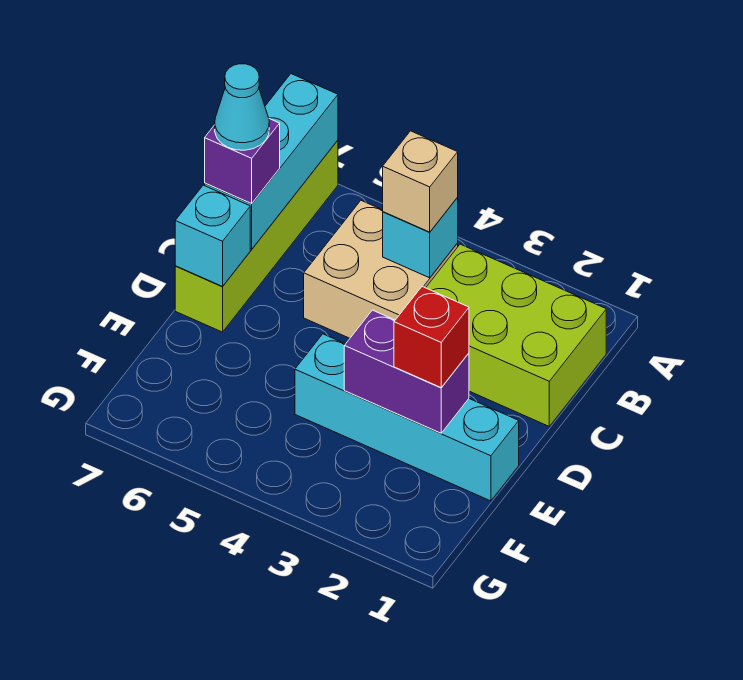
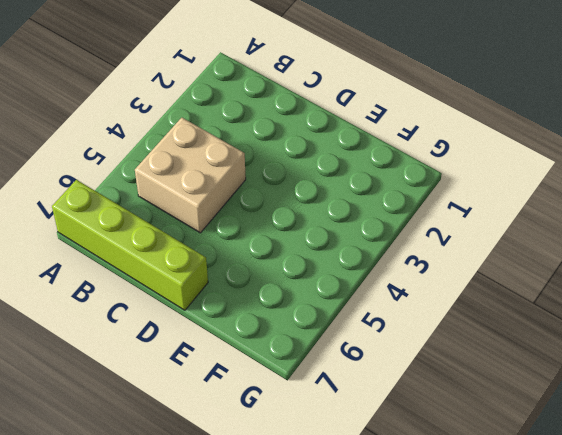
none -> lime brick B1:C3 level 1
none -> cyan brick E1:E4 level 1
none -> cyan brick A7:C7 level 2

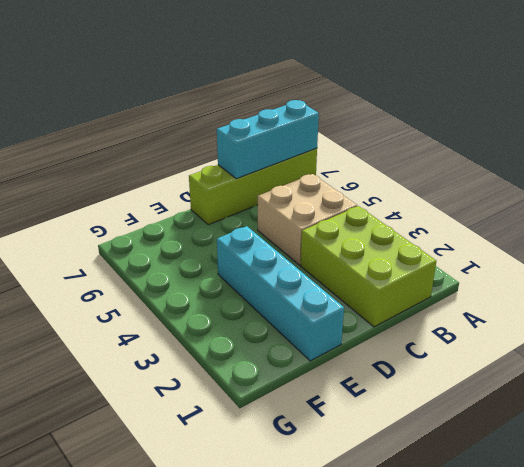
none -> cyan brick B4 level 2
none -> cyan brick D7 level 2
none -> purple brick E2:E3 level 2

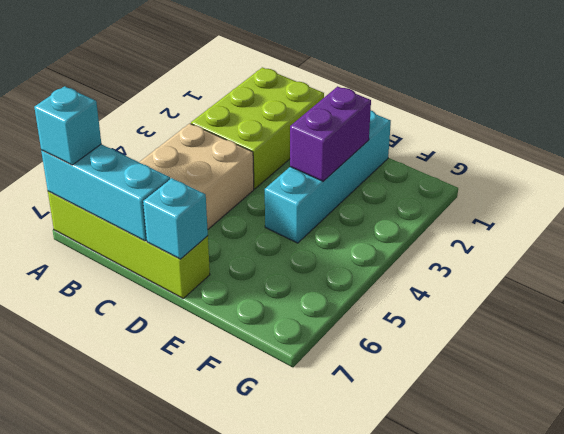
cyan brick A7 level 3 -> cyan brick B4 level 2
none -> tan brick B4 level 3
none -> purple brick C7 level 3
none -> red brick E2 level 3

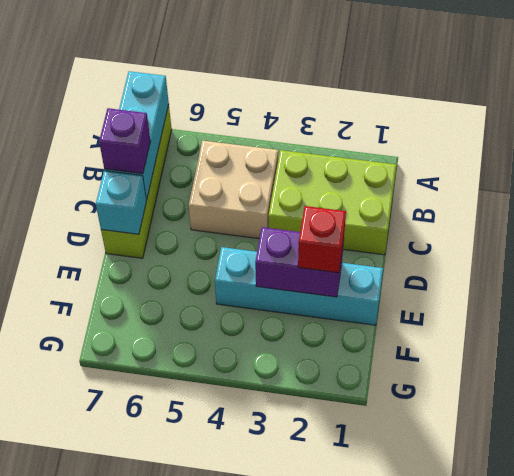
none -> cyan brick B4 level 2
none -> tan brick B4 level 3
none -> cyan cone C7 level 4

